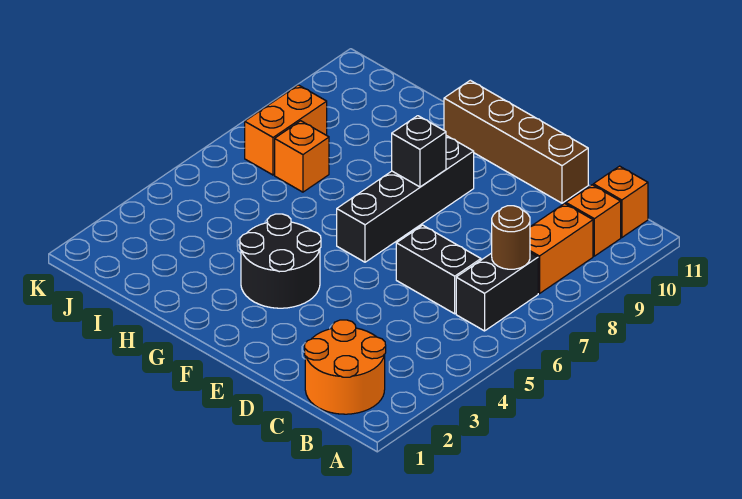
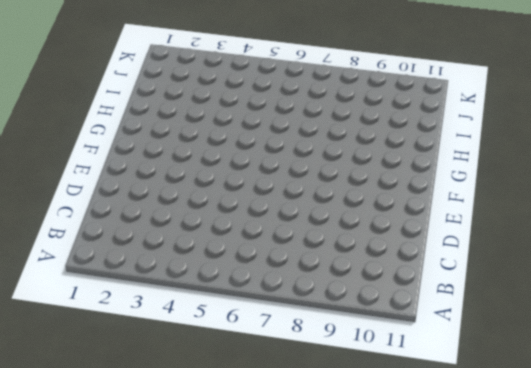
none -> orange round brick B1:C2 level 1
none -> black brick B6:B7 level 1
none -> orange brick B8:B9 level 1

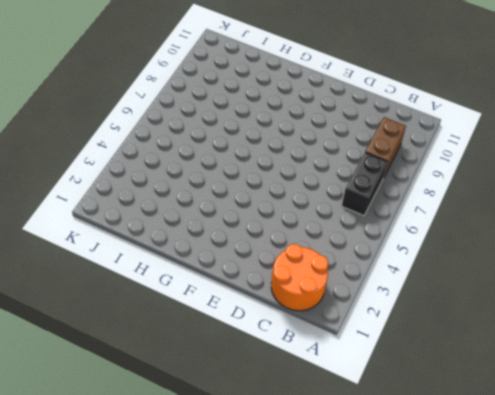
brown brick B8:B9 level 1 -> orange brick B8:B9 level 1
none -> orange brick B10 level 1
none -> orange brick B11 level 1
none -> black brick C6:D6 level 1

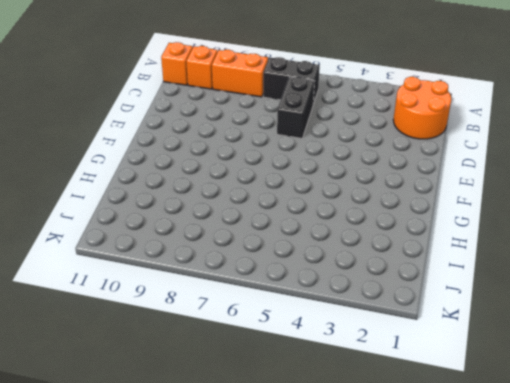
none -> brown brick D11:G11 level 1
none -> black round brick F3:G4 level 1
none -> black brick F6:F9 level 1

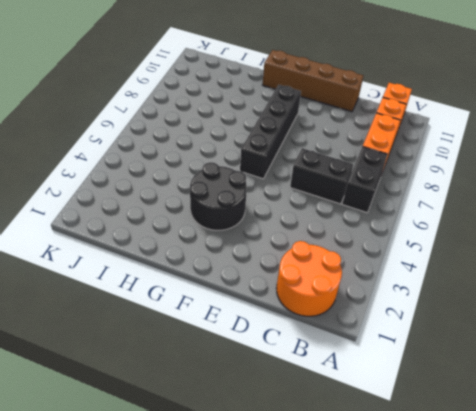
none -> orange brick I7 level 1
none -> orange brick J7:J8 level 1
none -> brown round brick B7 level 2

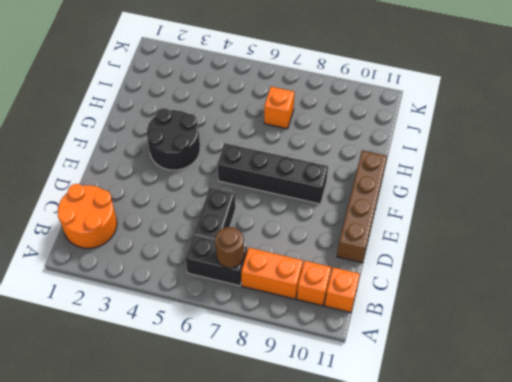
none -> orange brick J7:J8 level 1
none -> black brick F8 level 2

